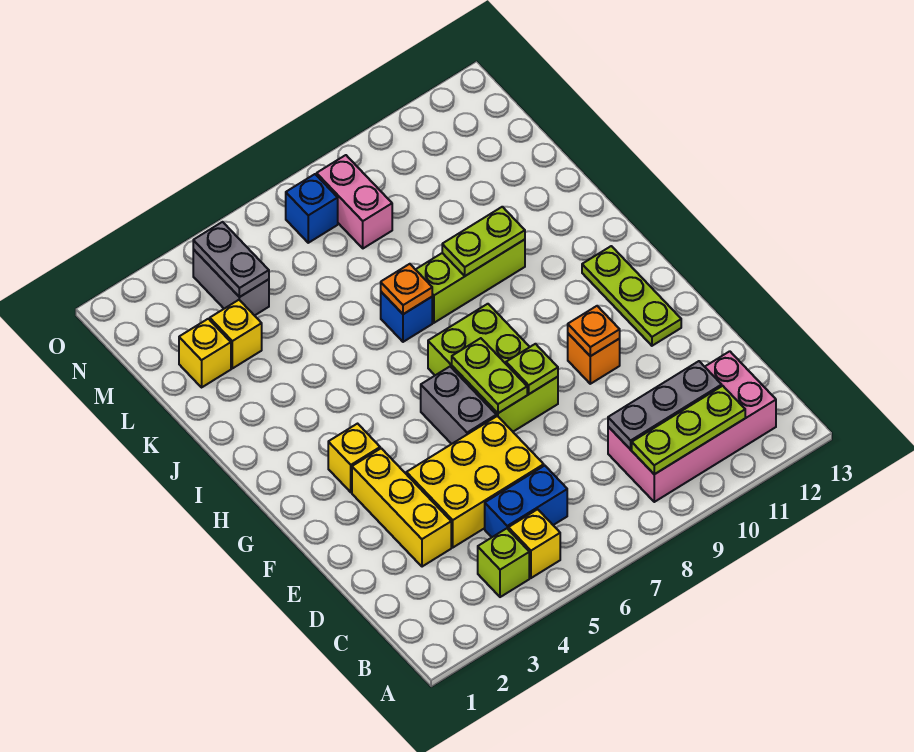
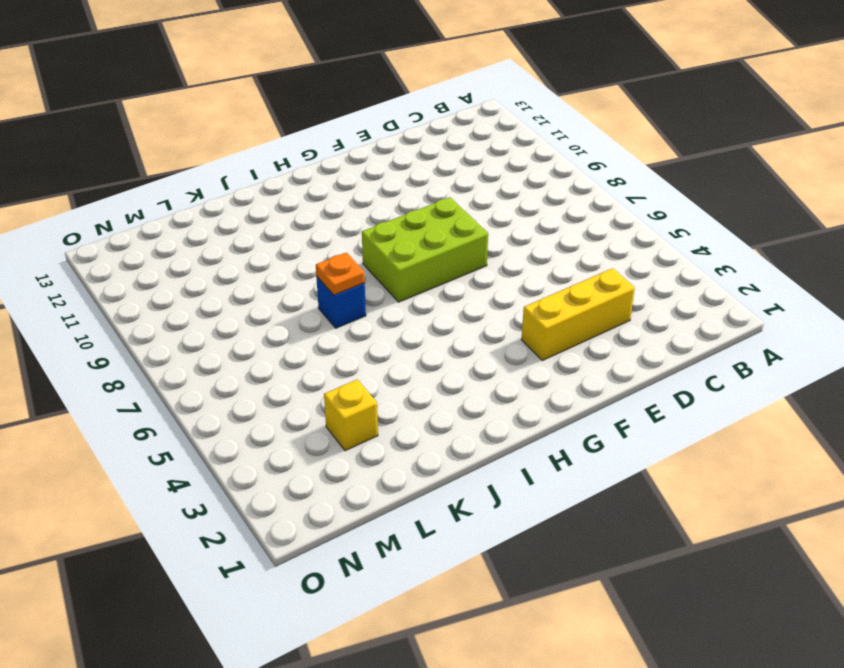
none -> lime brick B4 level 1
none -> yellow brick B5 level 1
none -> pink brick B9:C12 level 1

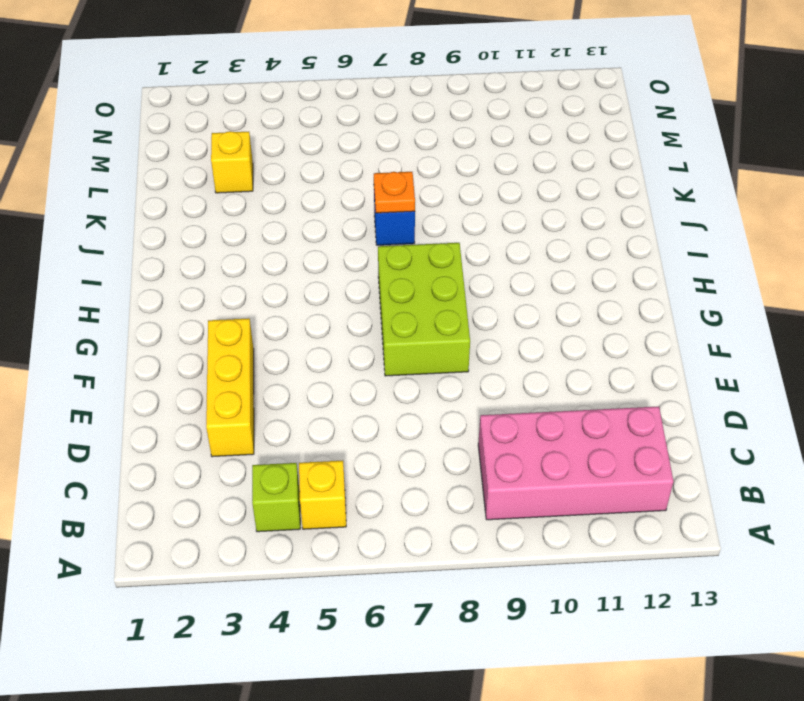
none -> blue brick C5:C6 level 1
none -> yellow brick D4:E6 level 1
none -> grey brick F6:G6 level 1

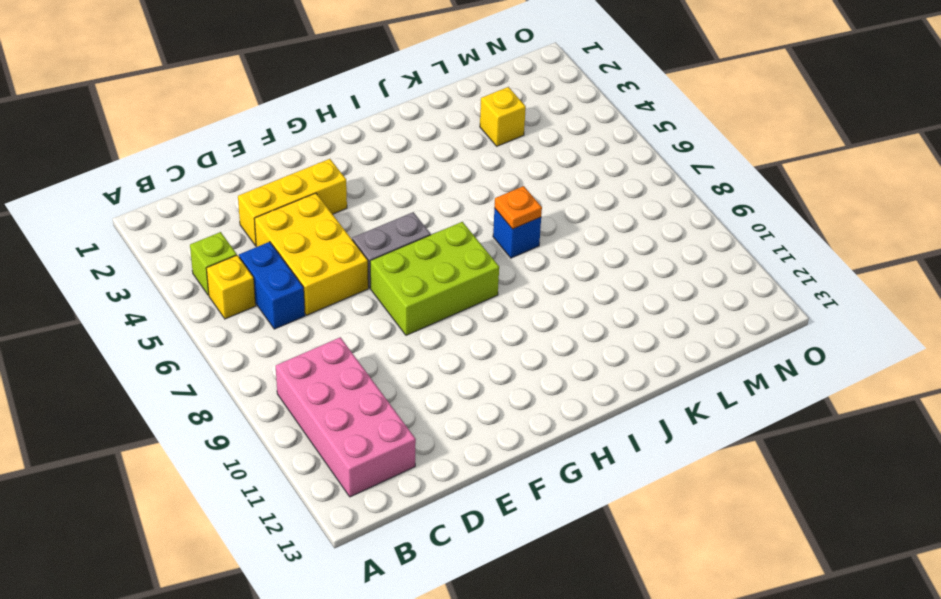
none -> orange brick F10 level 1
none -> lime plate F12:H12 level 1
none -> yellow brick G3 level 1

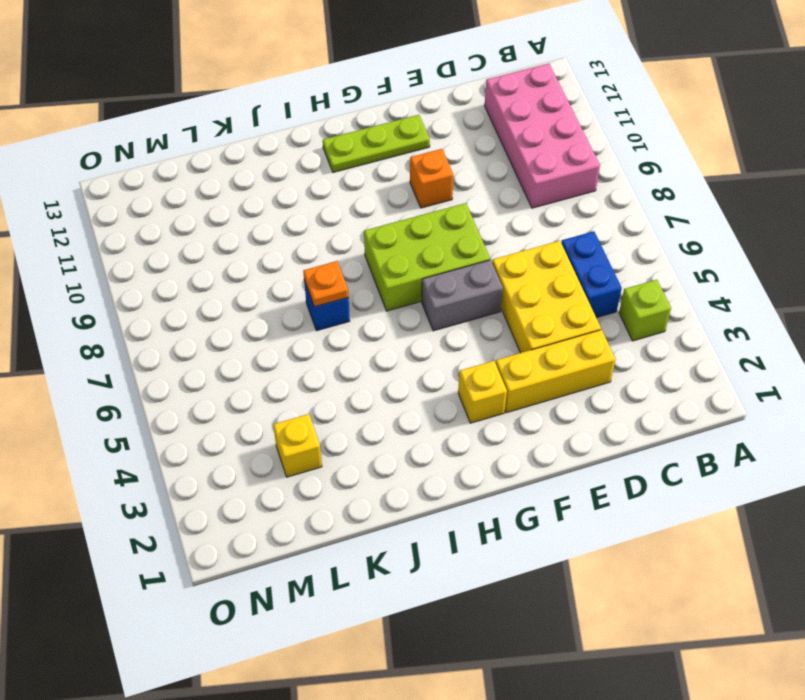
none -> yellow brick B5 level 1
none -> lime brick J8:J10 level 1
none -> yellow brick L2 level 1

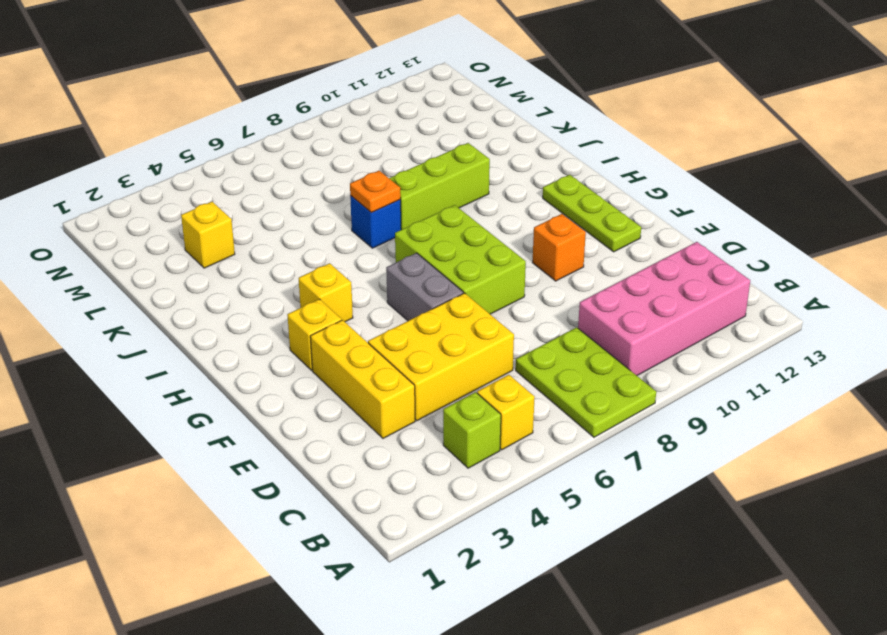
lime plate A7:C8 level 1 -> none
yellow brick H4 level 1 -> yellow brick L2 level 1
none -> blue brick C5:C6 level 1
none -> grey brick M4:N4 level 1
none -> pink brick M8:N8 level 1

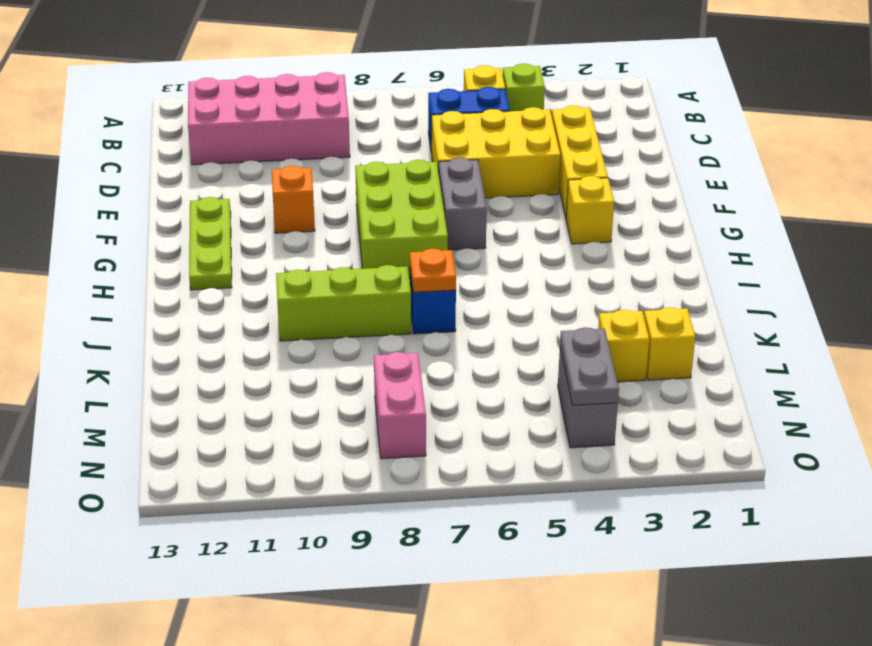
none -> blue brick N7 level 1
none -> lime plate B9:B11 level 2
none -> grey plate C9:C11 level 2

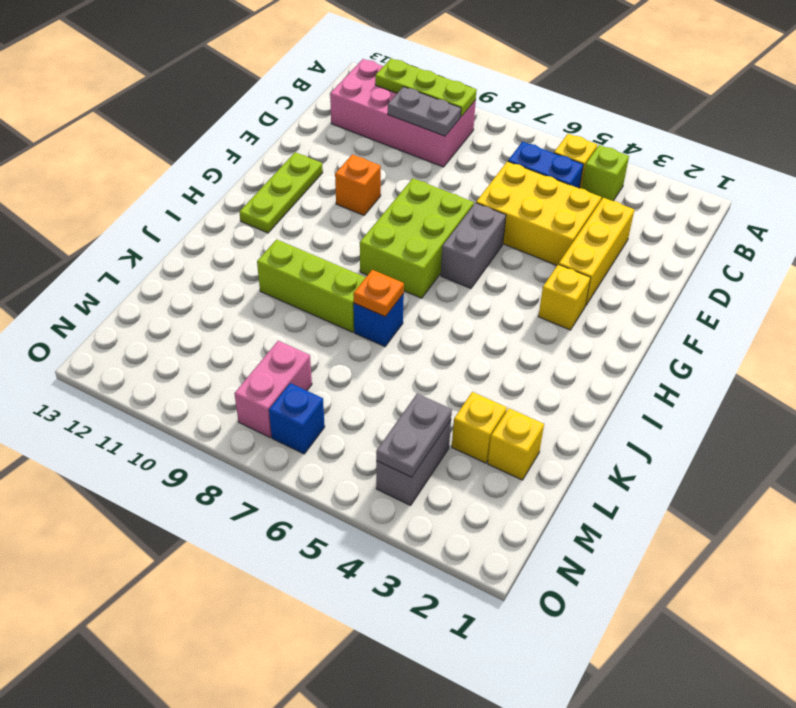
grey plate C9:C10 level 2 -> grey plate C9:C11 level 2
none -> lime plate F7:G7 level 2
none -> lime plate F8 level 2
none -> orange plate F10 level 2

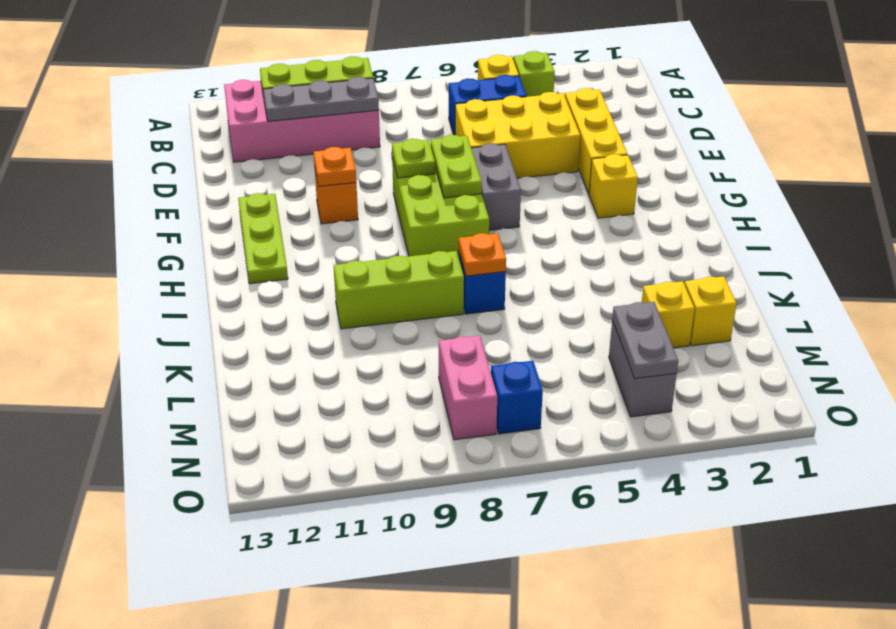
none -> lime plate J9:J10 level 2

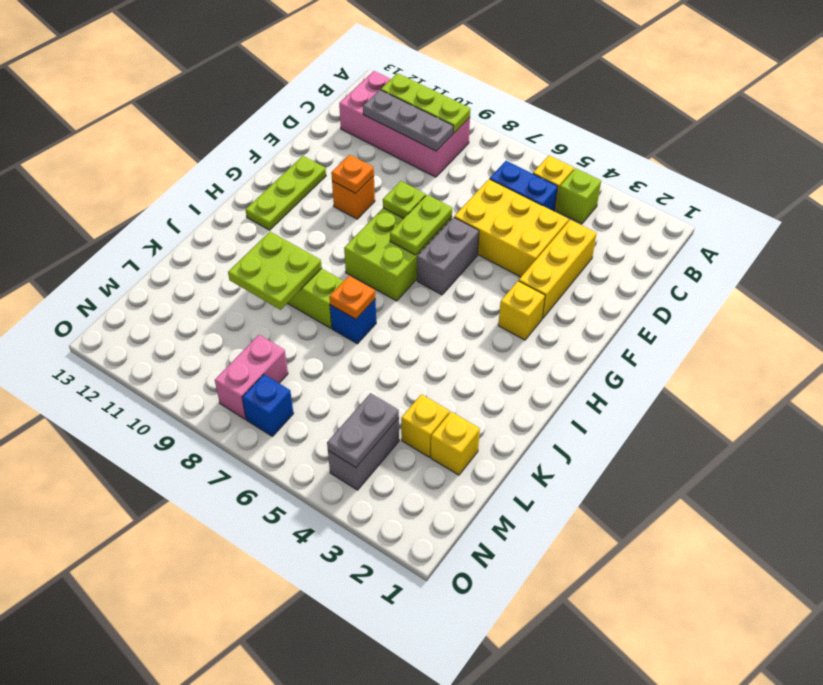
lime plate J9:K10 level 2 -> lime plate J9:J10 level 2

